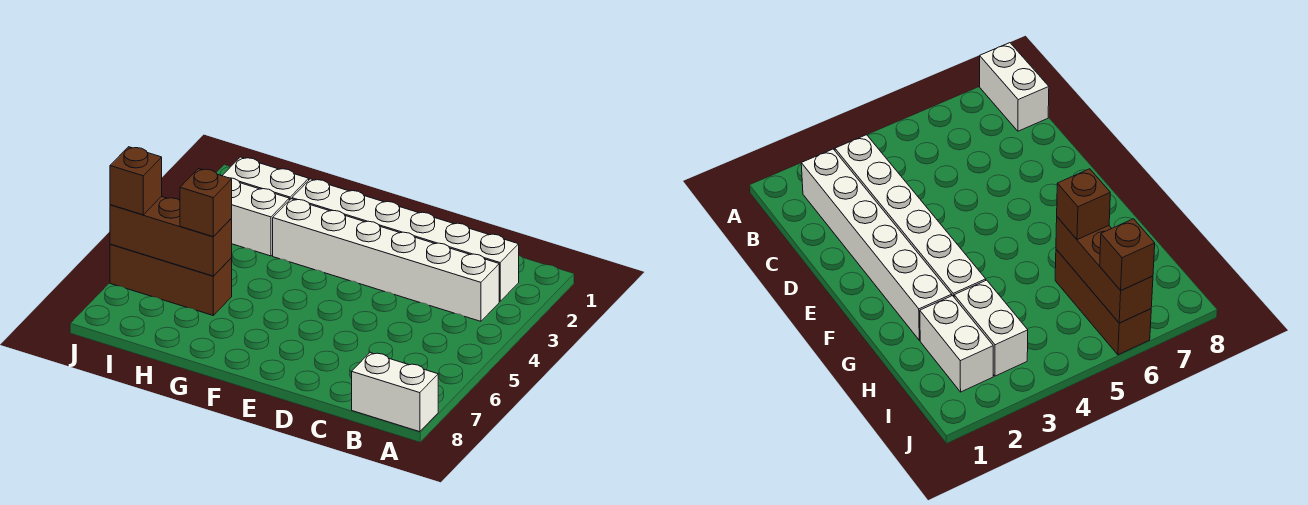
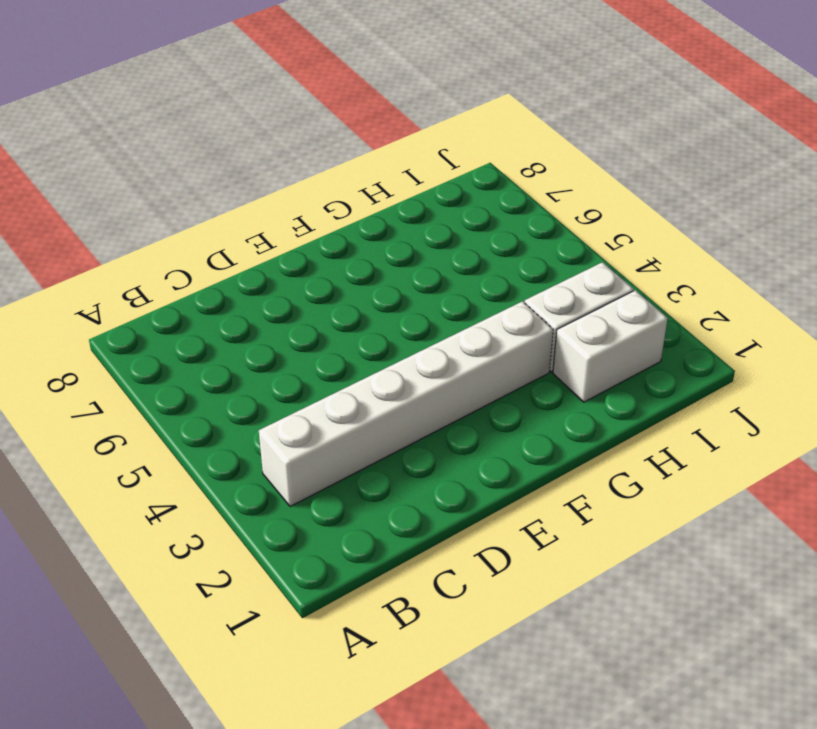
none -> white brick A8:B8 level 1
none -> white brick B2:G2 level 1

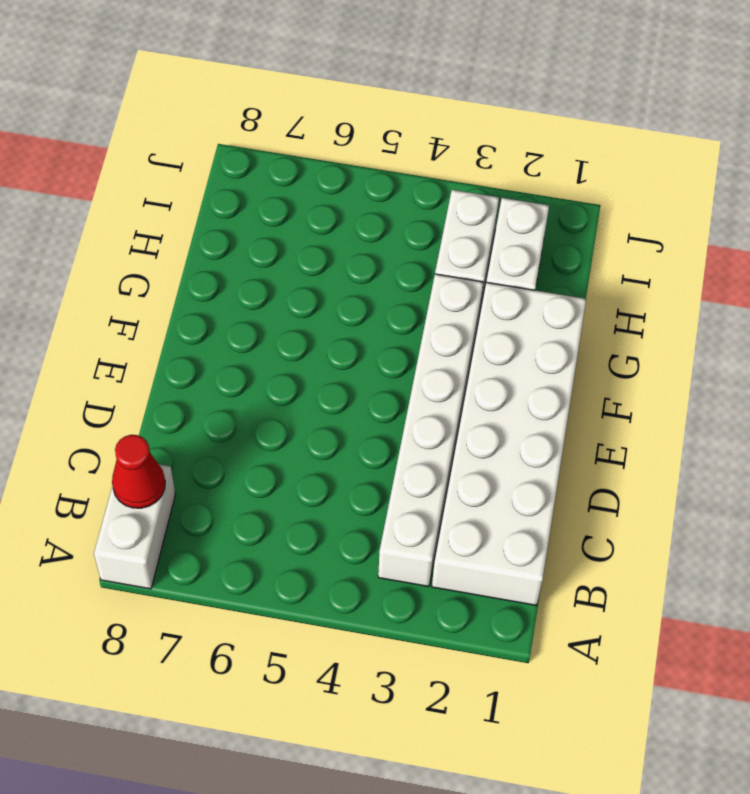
white brick B1:G2 level 1 -> white brick B2:G2 level 1
red cone B8 level 2 -> none
none -> brown brick H6:J6 level 1
none -> brown brick H6:J6 level 2

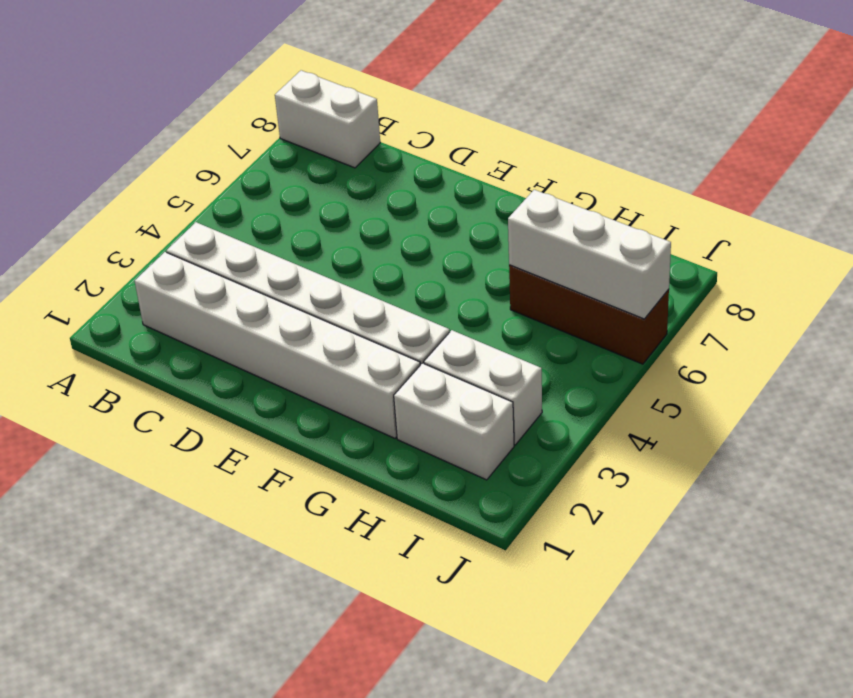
white brick H6:J6 level 2 -> brown brick H6:J6 level 2
none -> brown brick H6 level 3
none -> brown brick J6 level 3

